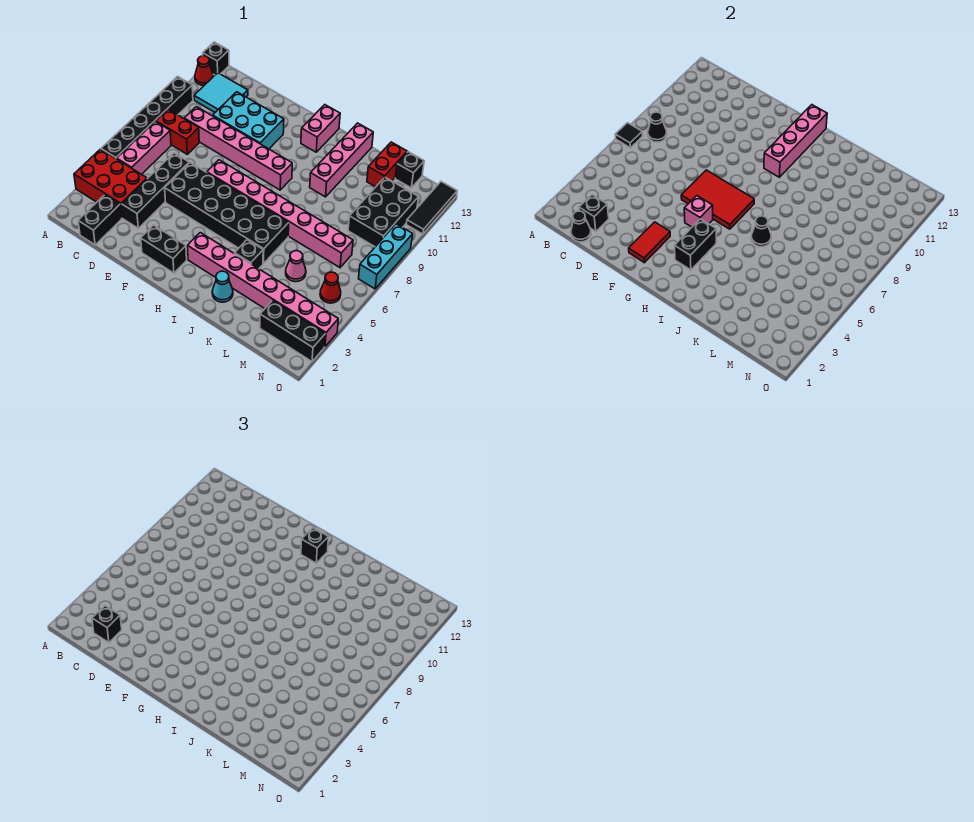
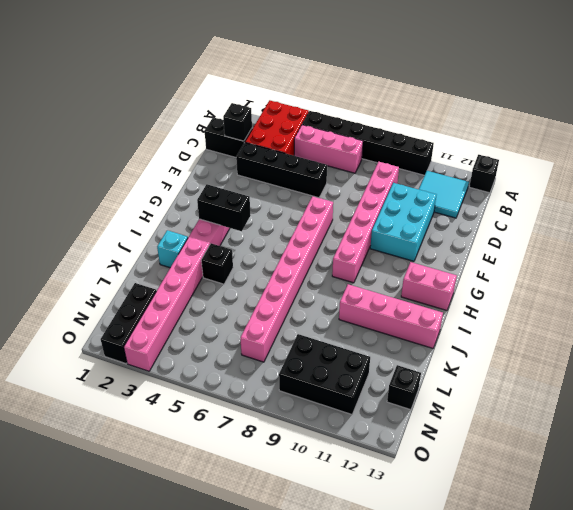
cyan brick J2 level 1 -> cyan cone J2 level 1
none -> red cone A12 level 1
none -> red brick B8:C8 level 1
none -> black brick E5:J6 level 1
none -> black brick F2:G2 level 1

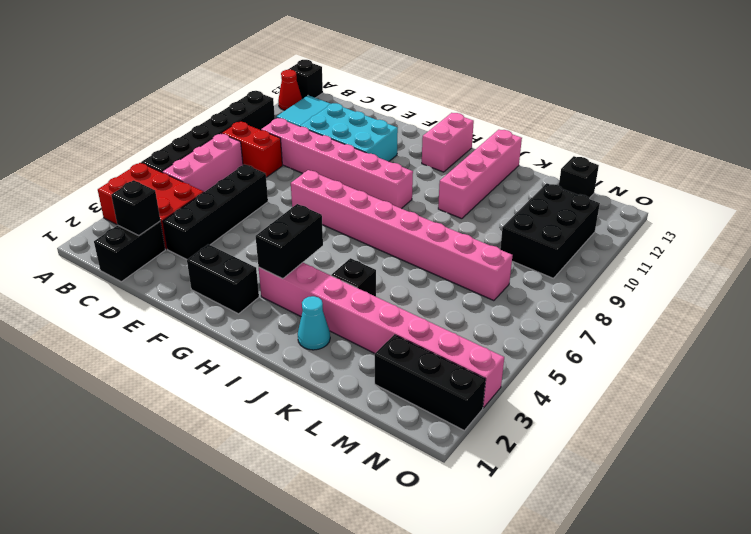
none -> black brick E5:J6 level 1
none -> pink cone L5 level 1
none -> red brick L12:L13 level 1
none -> red cone N5 level 1

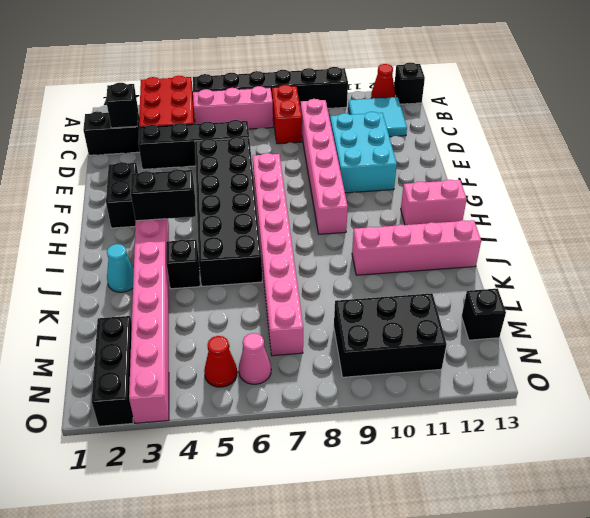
pink cone N6 level 1 -> pink cone L5 level 1
none -> red brick L12:L13 level 1
none -> cyan brick O7:O9 level 1
none -> black tile O11:O13 level 1
none -> black tile A7 level 2

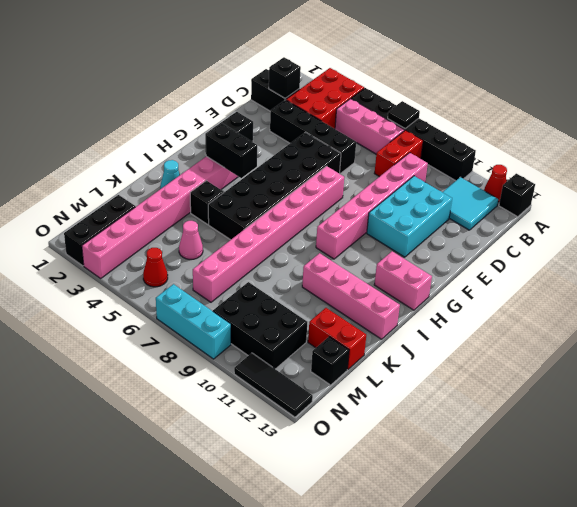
none -> black cone B8 level 2
none -> black cone C1 level 2
none -> red tile F2:F3 level 2
none -> red tile F6:H7 level 2

